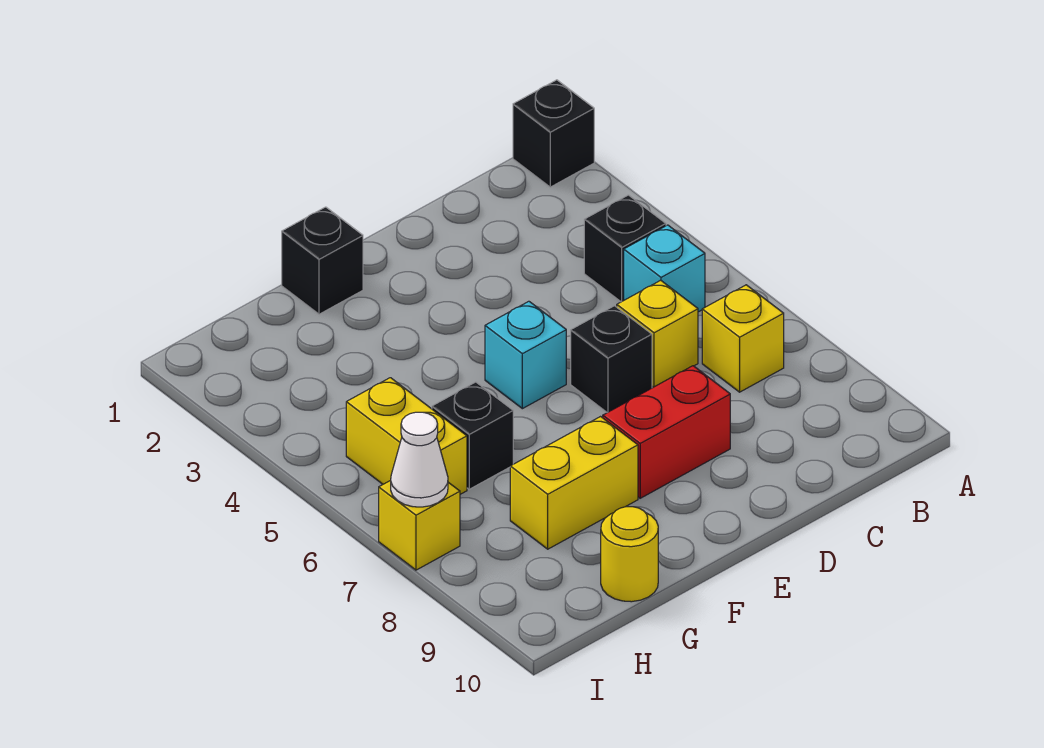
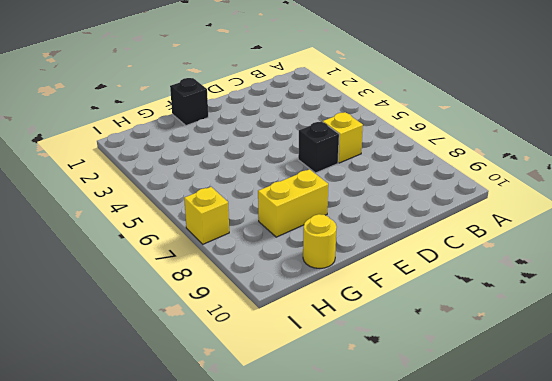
none -> black brick A1 level 1
none -> black brick B4 level 1
none -> cyan brick B5 level 1

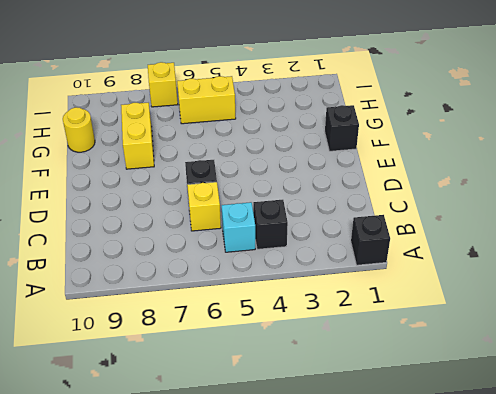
none -> yellow brick B7 level 1
none -> red brick D8:E8 level 1
none -> cyan brick E5 level 1

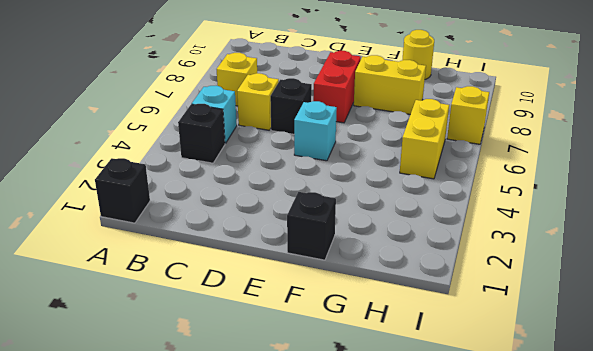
red brick E7:E8 level 1 -> red brick D8:E8 level 1
none -> black brick G6 level 1
none -> white cone I7 level 2

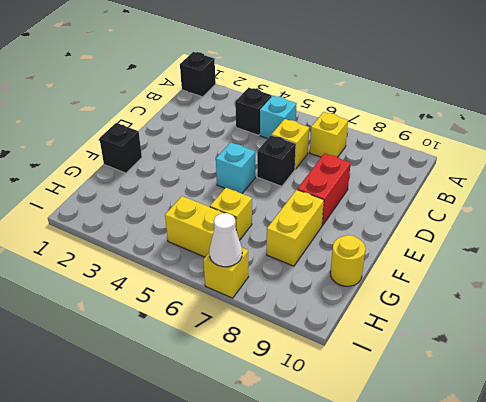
yellow brick G6 level 1 -> black brick G6 level 1

